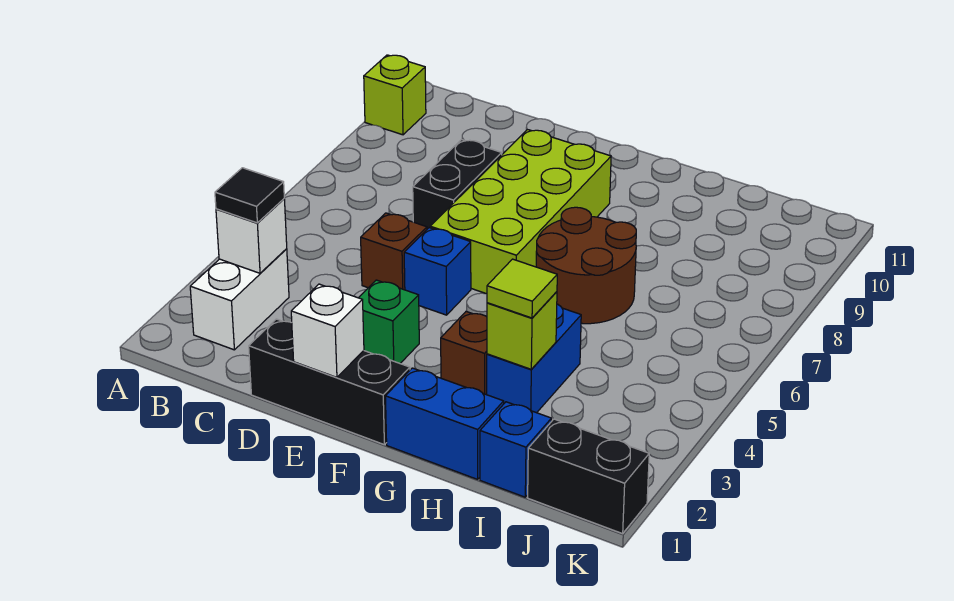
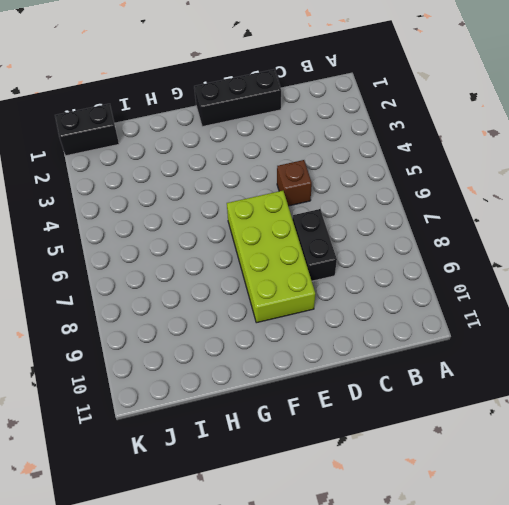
none -> lime brick A10 level 1
none -> white brick B2:B3 level 1
none -> green brick E3 level 1

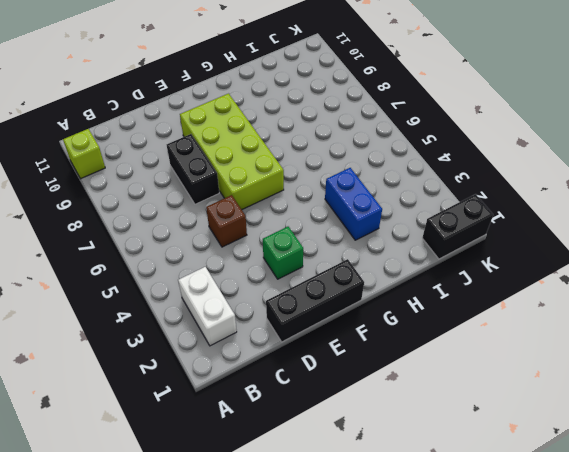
none -> blue brick E5 level 1
none -> blue brick G1:H1 level 1
none -> brown brick G3 level 1

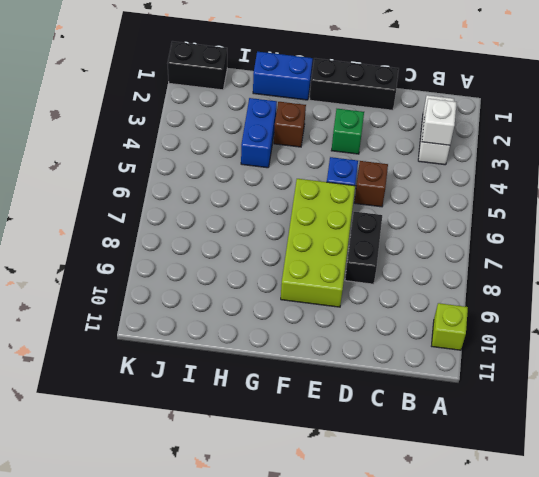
none -> brown round brick G6:H7 level 1
none -> blue brick I1 level 1
none -> white brick E1 level 2

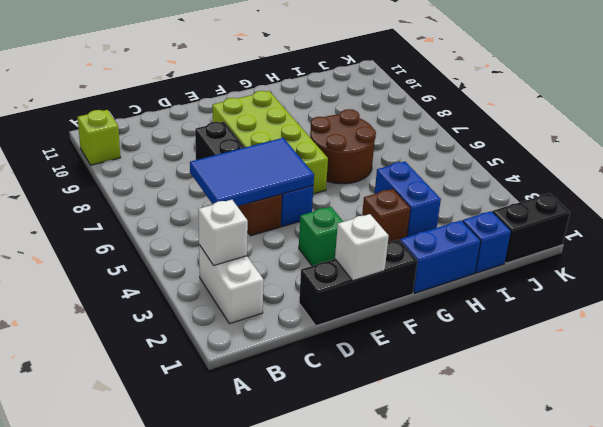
blue tile C5:E6 level 2 -> none
none -> lime brick H3 level 2
none -> black tile B3 level 3
none -> lime tile H3 level 3

